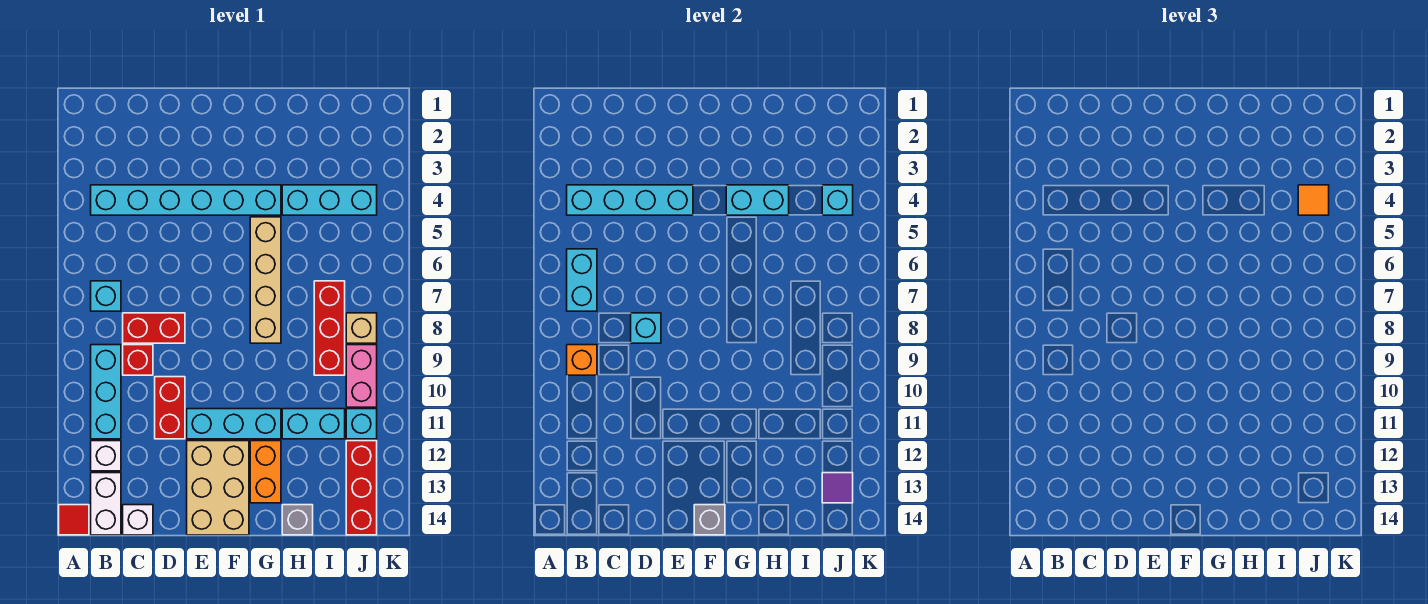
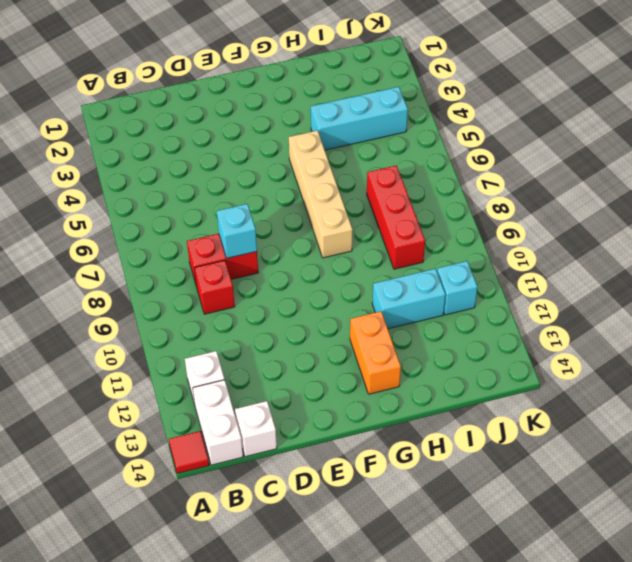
none -> cyan brick B4:G4 level 1
none -> cyan brick B7 level 1
none -> cyan brick B9:B11 level 1
none -> red brick D10:D11 level 1

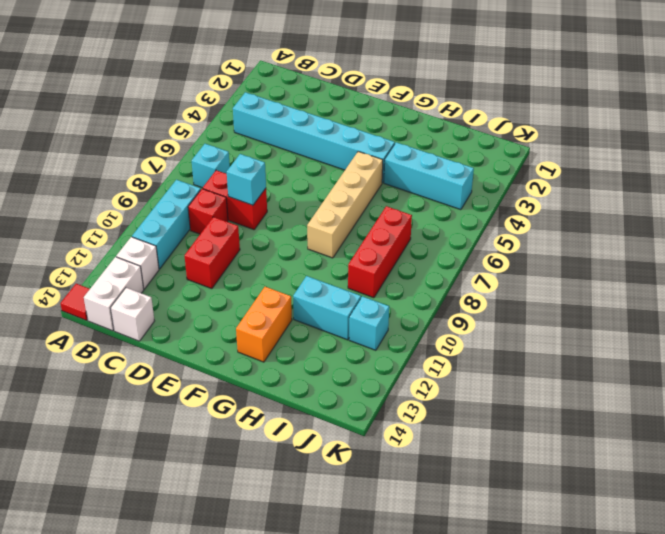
none -> cyan brick E11:G11 level 1
none -> tan brick E12:F14 level 1
none -> grey brick H14 level 1
none -> tan brick J8 level 1

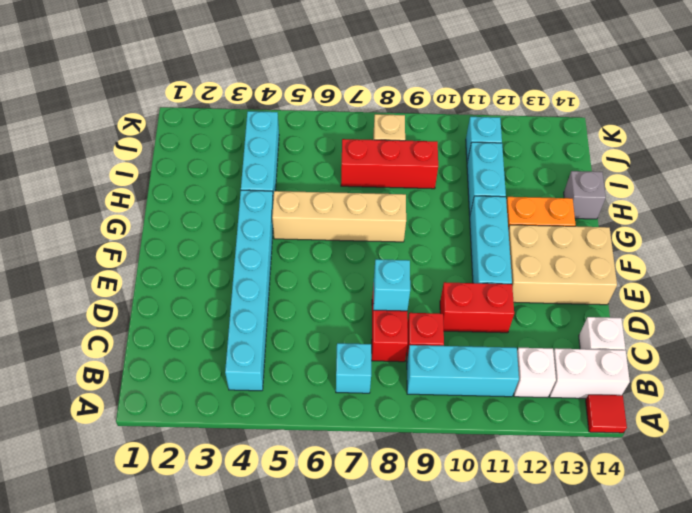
none -> pink brick J9:J10 level 1
none -> red brick J12:J14 level 1
none -> cyan brick B4:E4 level 2
none -> cyan brick B6:B7 level 2

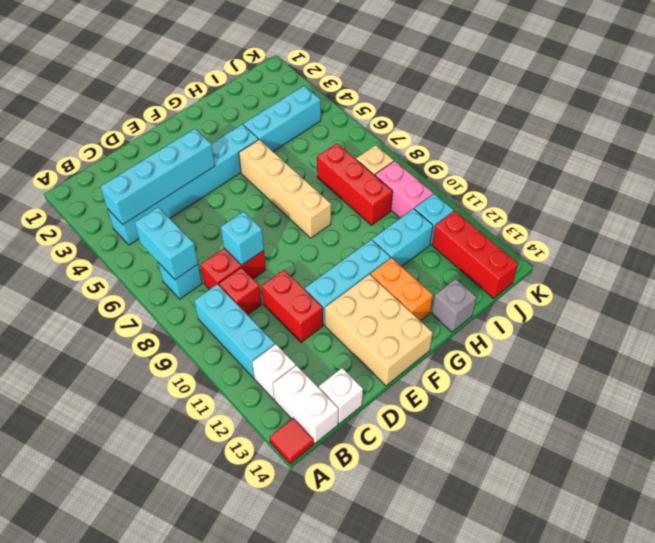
none -> orange brick B9 level 2
none -> grey brick F14 level 2
none -> cyan brick G4:H4 level 2
none -> cyan brick J4 level 2

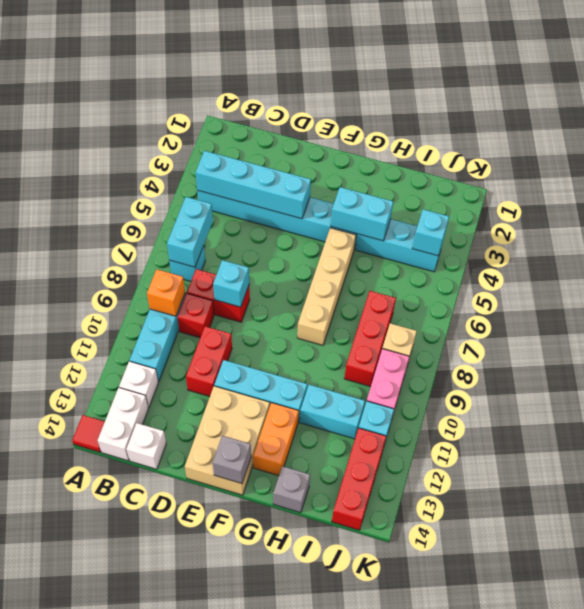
none -> purple tile J13 level 2
none -> orange tile J4 level 3

